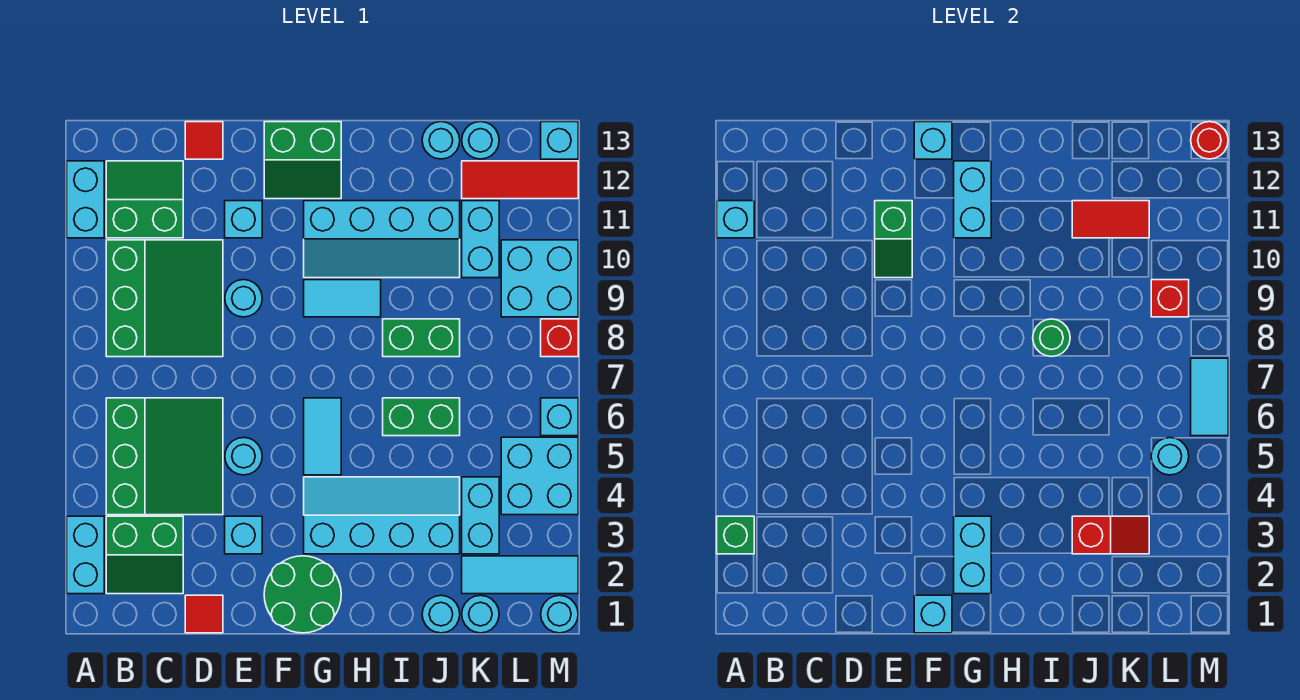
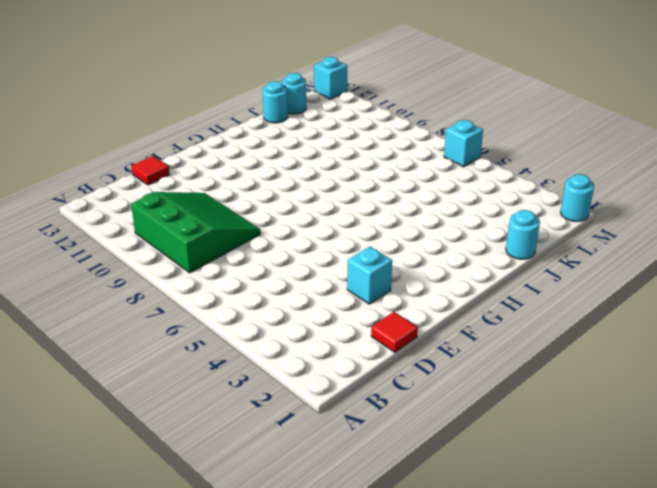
none -> cyan brick A2:A3 level 1
none -> cyan brick A11:A12 level 1
none -> green slope B2:C3 level 1 top 3
none -> green slope B4:D6 level 1 top B

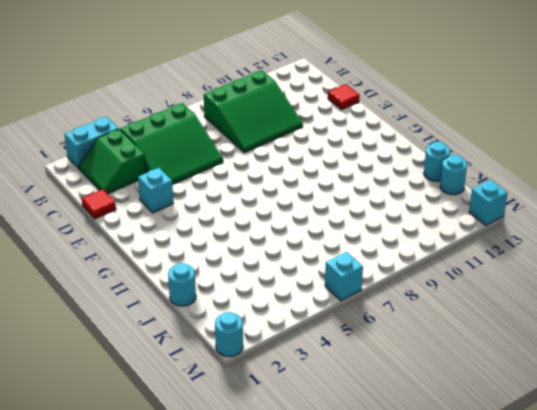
none -> cyan brick A11:A12 level 1
none -> green slope B11:C12 level 1 top 11
none -> cyan round brick E5 level 1
none -> cyan round brick E9 level 1

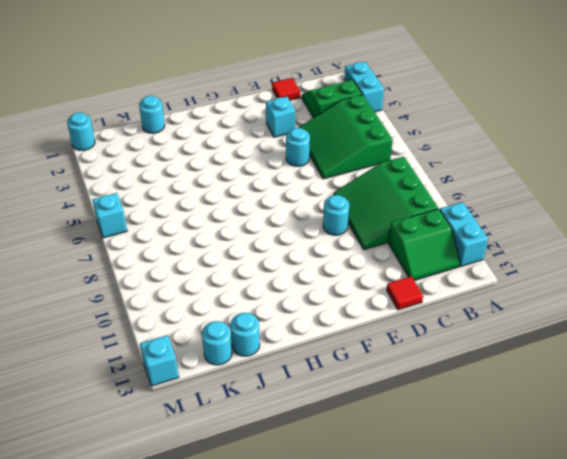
none -> cyan brick E11 level 1
none -> green round brick F1:G2 level 1
none -> green slope F12:G13 level 1 top 13
none -> cyan slope G3:J4 level 1 top 3

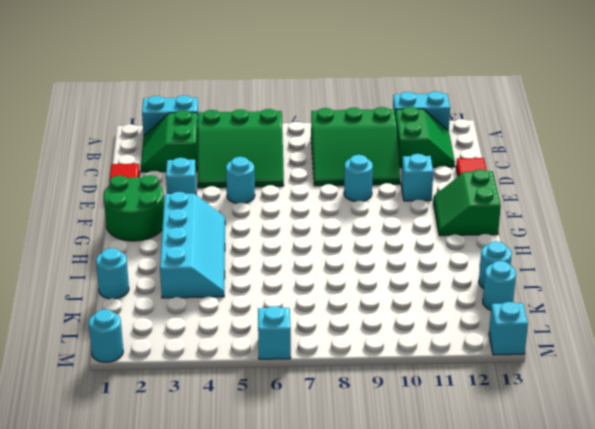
none -> cyan tile G5:G6 level 1
none -> cyan tile G9:H9 level 1
none -> cyan slope G10:J11 level 1 top 11
none -> green brick I6:J6 level 1

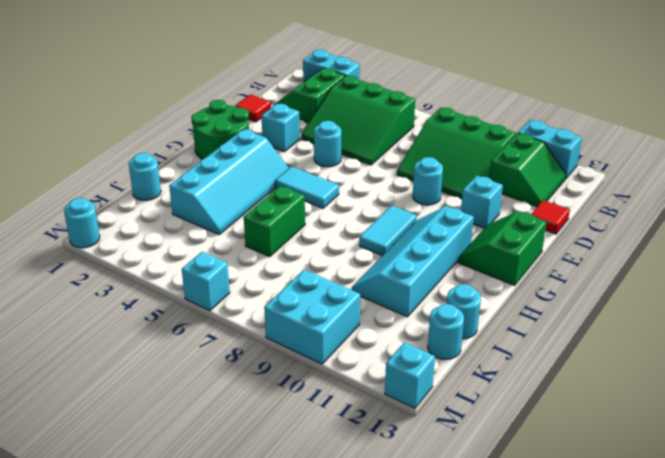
none -> green brick I8:J8 level 1
none -> cyan round brick K1 level 1
none -> cyan tile K2:M2 level 1
none -> cyan brick K3:K4 level 1

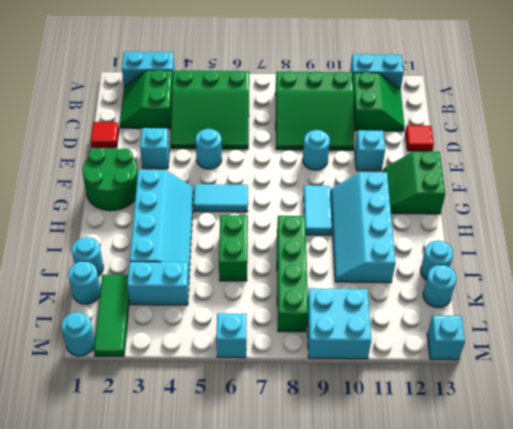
green brick I8:L8 level 1 -> green brick I8:J8 level 1
green tile K2:M2 level 1 -> cyan tile K2:M2 level 1
none -> cyan brick K10:K11 level 1
none -> red tile K12:M12 level 1
none -> cyan brick L4:M5 level 1
none -> red brick M8 level 1

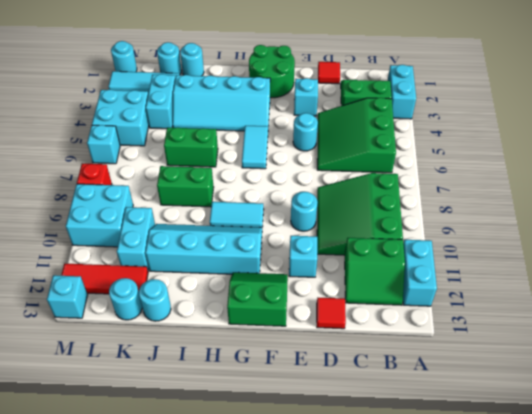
none -> green brick A3 level 2
none -> cyan brick A11 level 2
none -> green slope E10:E11 level 2 top 11
none -> cyan brick F1 level 2

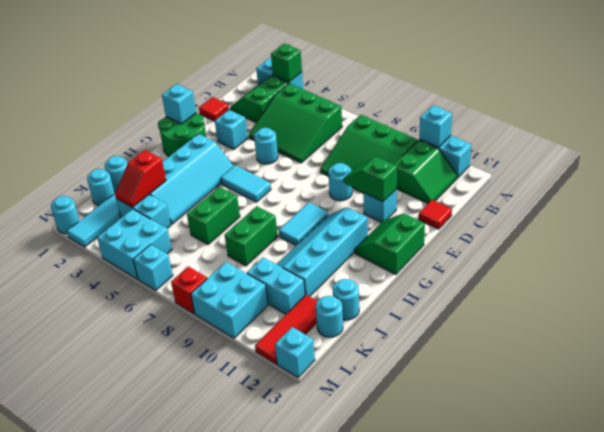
none -> cyan brick F13 level 2
none -> cyan brick G2:G3 level 2
none -> cyan brick G11:G12 level 2
none -> green round brick I8 level 2

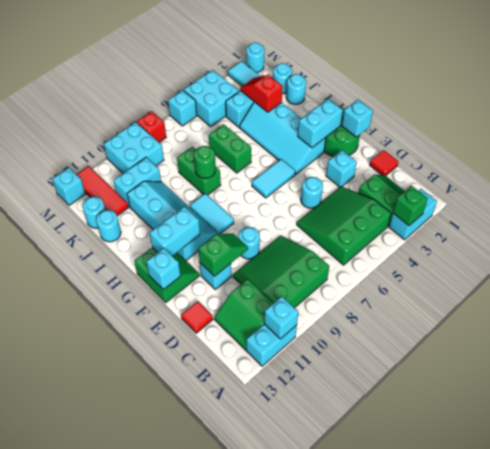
none -> red tile J11:K11 level 2
none -> cyan round brick L5 level 2
none -> red brick L9 level 2
none -> cyan tile M6:M7 level 2

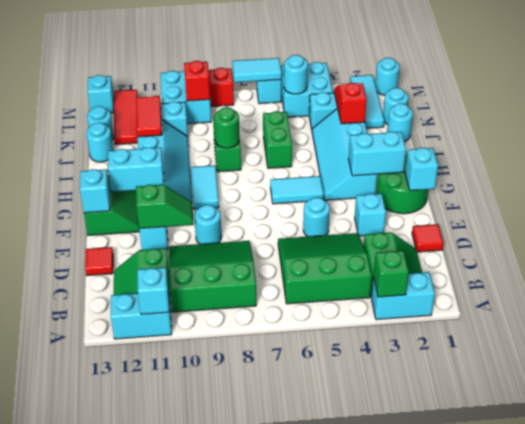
none -> red round brick M13 level 2

